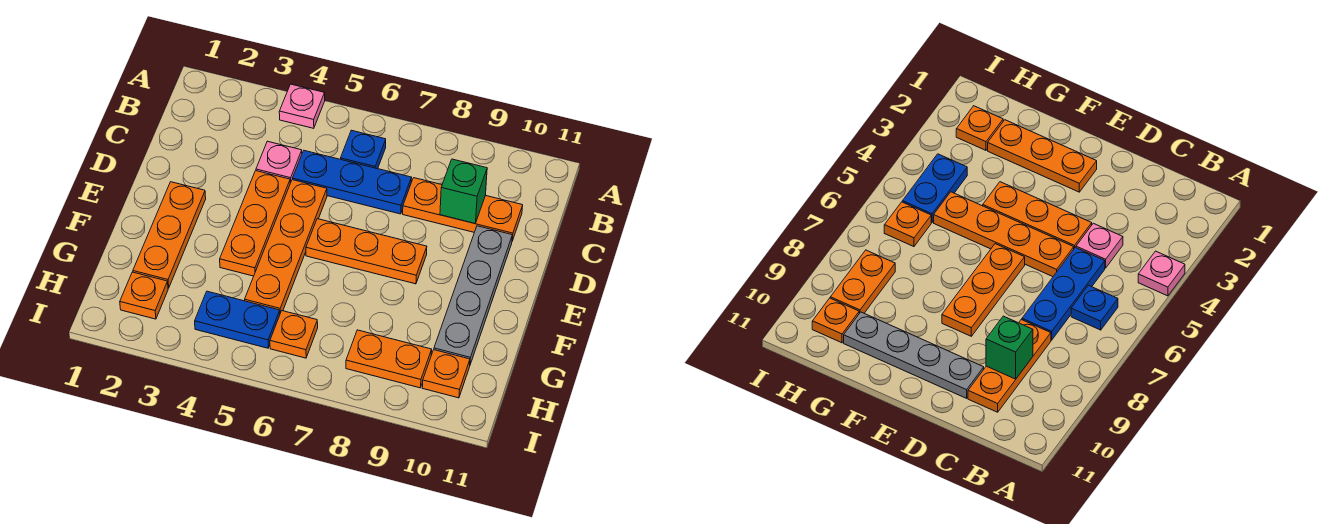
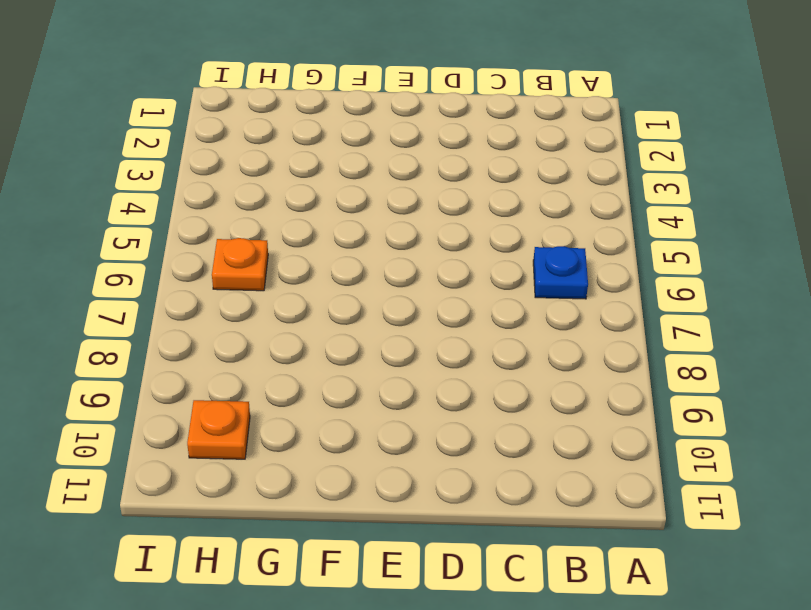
none -> pink plate A4 level 1
none -> pink plate C4 level 1
none -> blue plate C5:C7 level 1

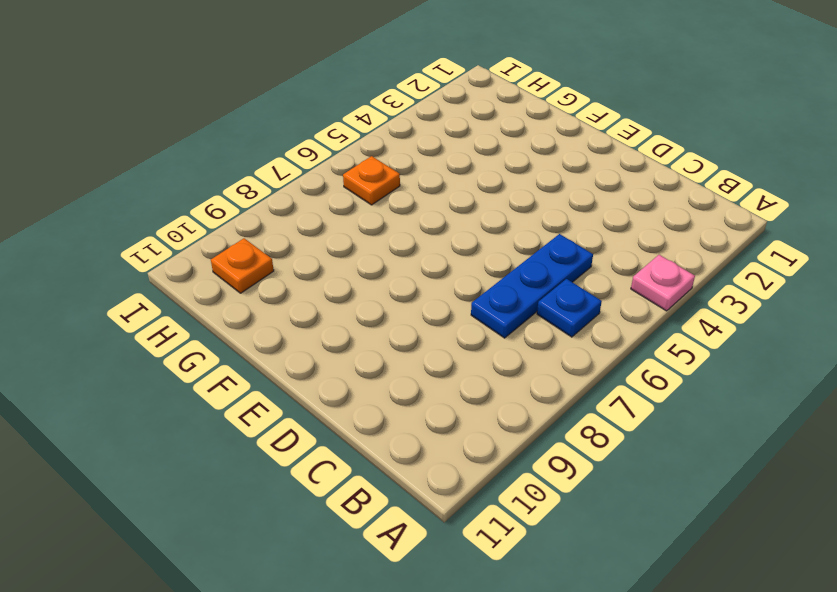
none -> pink plate C4 level 1
none -> orange plate C8:C10 level 1
none -> orange plate D4:F4 level 1

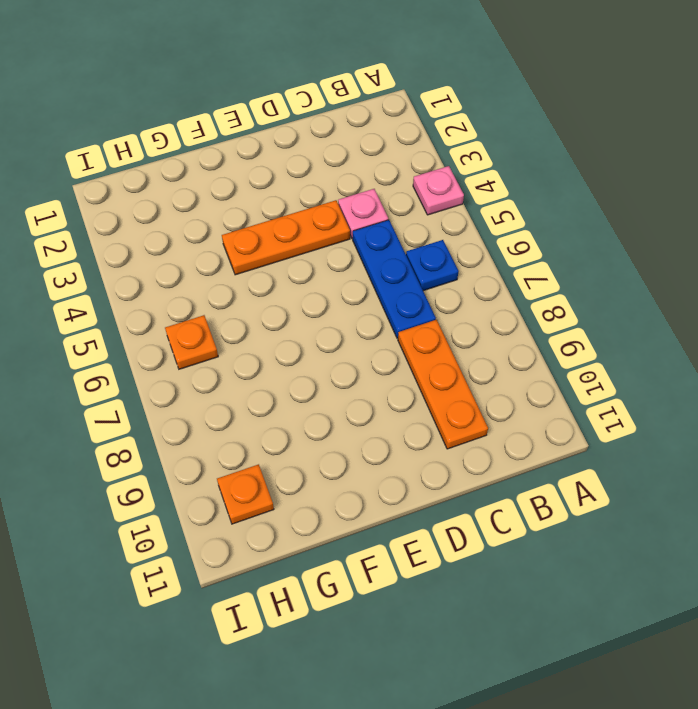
none -> orange plate D5:G5 level 1
none -> grey plate D10:G10 level 1
none -> orange plate E2:G2 level 1

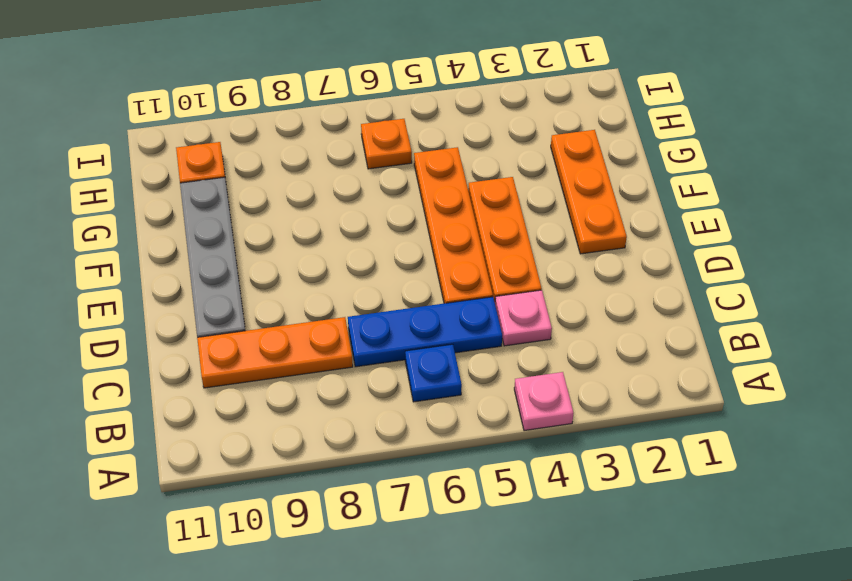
none -> orange plate E6:E8 level 1
none -> orange plate H2 level 1
none -> blue plate H4:H5 level 1

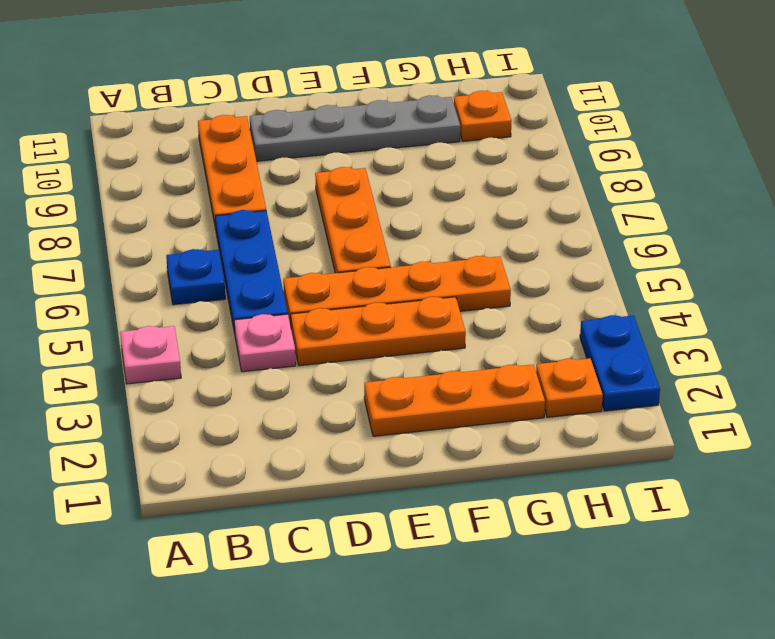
blue plate I2:I3 level 1 -> blue plate H4:H5 level 1
none -> orange plate H6 level 1
none -> orange plate H8:H9 level 1
none -> green brick C9 level 2

